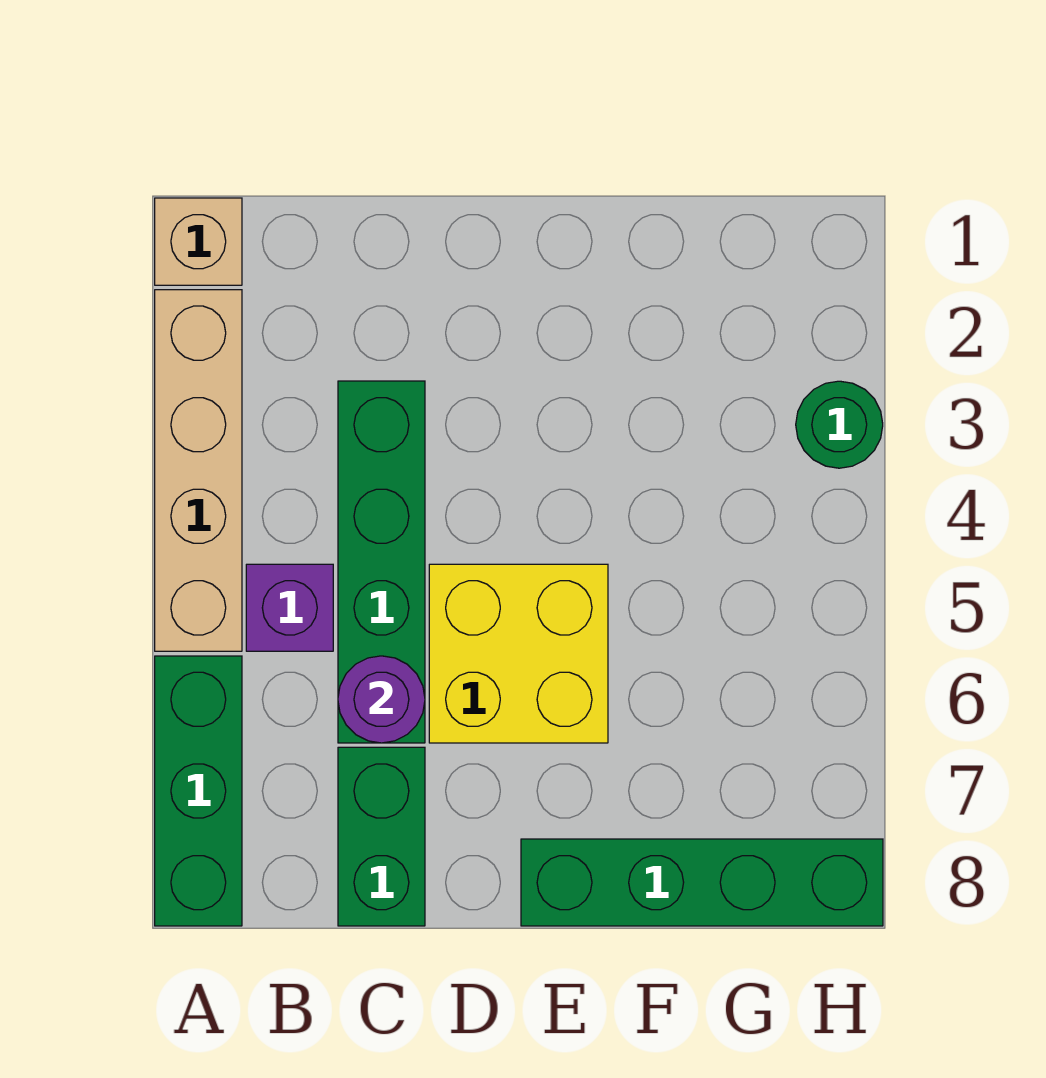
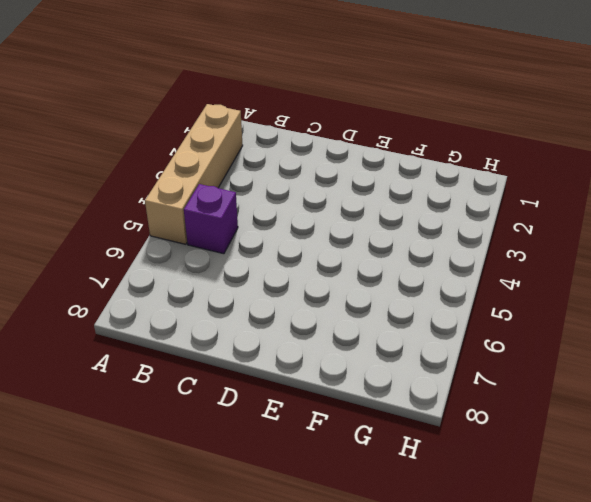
none -> tan brick A1 level 1
none -> green brick A6:A8 level 1

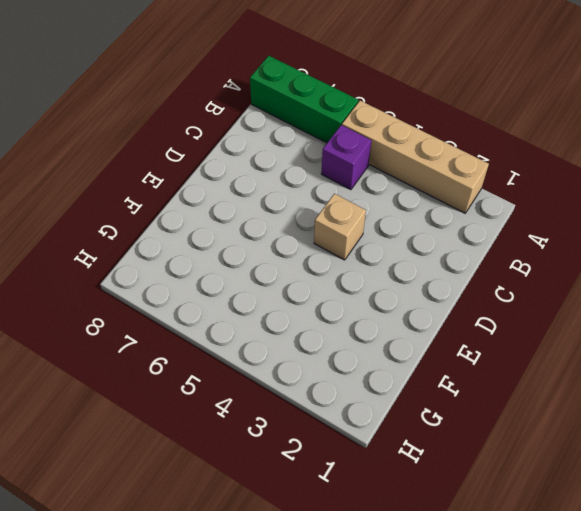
tan brick D4 level 1 -> tan brick A1 level 1
none -> green brick C3:C6 level 1
none -> green brick C7:C8 level 1

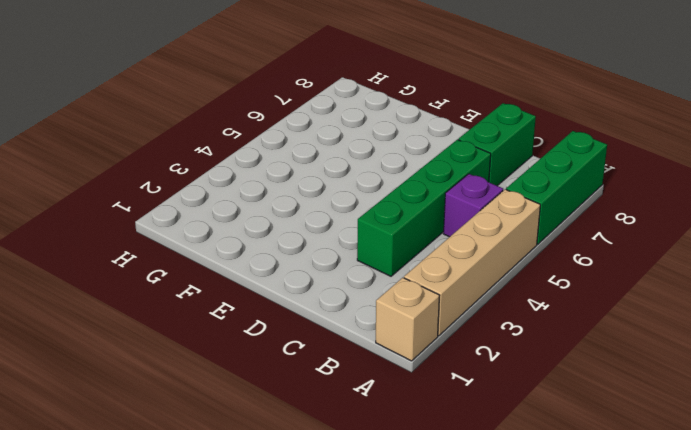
none -> yellow brick D5:E6 level 1
none -> green brick E8:H8 level 1

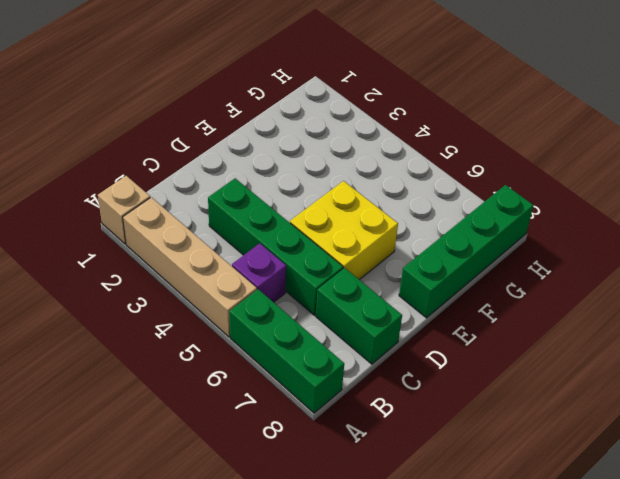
none -> green round brick H3 level 1
none -> purple round brick C6 level 2

